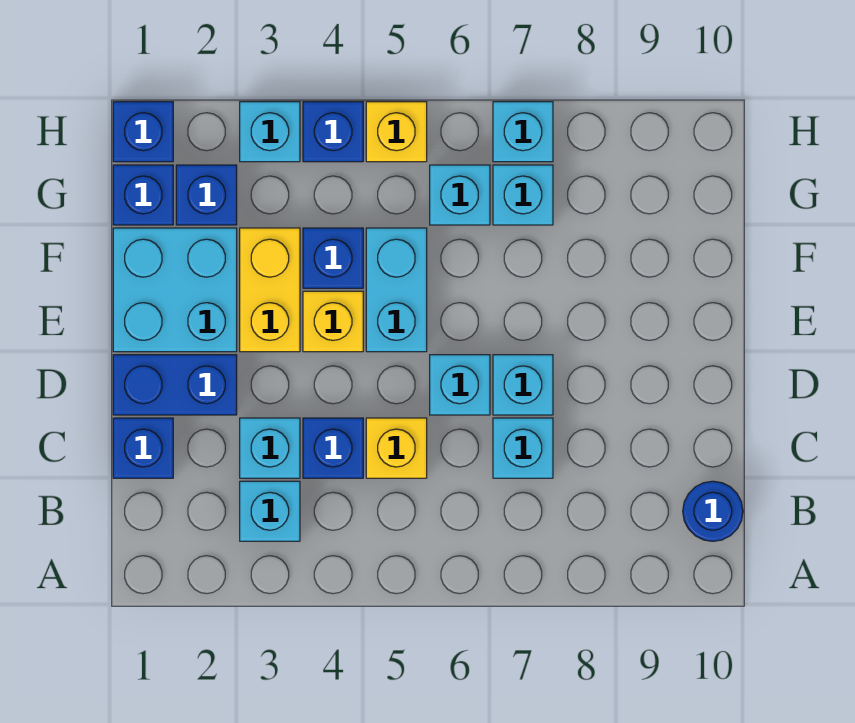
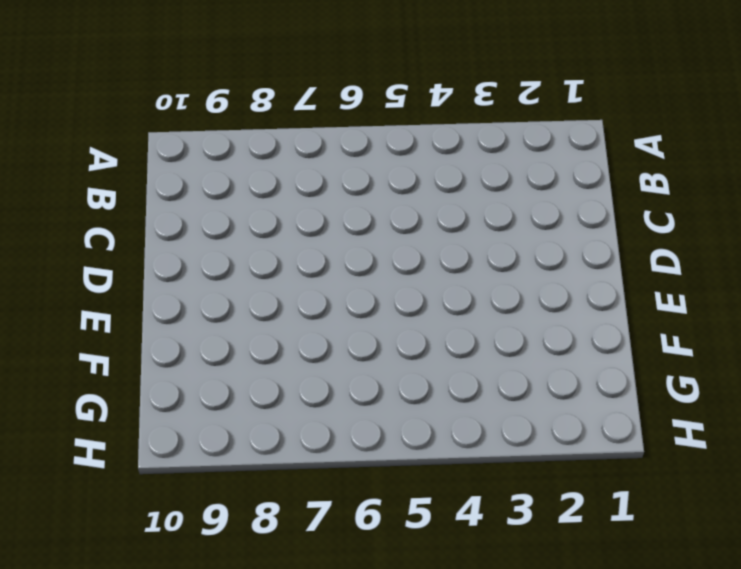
none -> cyan brick B3 level 1
none -> blue round brick B10 level 1
none -> blue brick C1 level 1

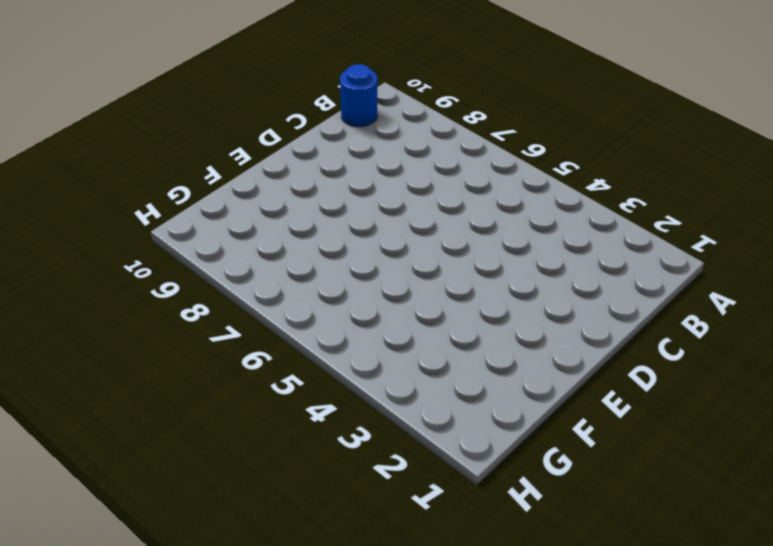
none -> cyan brick B3 level 1
none -> blue brick C1 level 1
none -> cyan brick C3 level 1

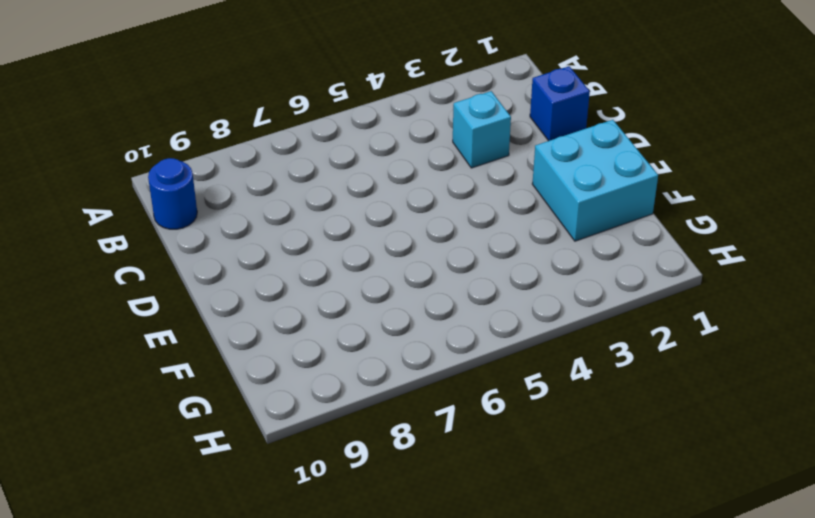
none -> cyan brick B3 level 1
none -> blue brick C4 level 1
none -> yellow brick C5 level 1

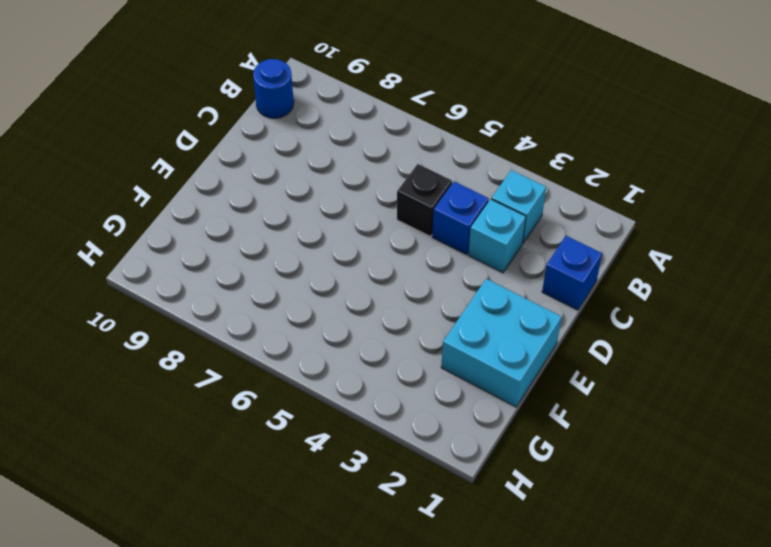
black brick C5 level 1 -> yellow brick C5 level 1
none -> cyan brick C7 level 1
none -> blue brick D1:D2 level 1
none -> cyan brick D6 level 1

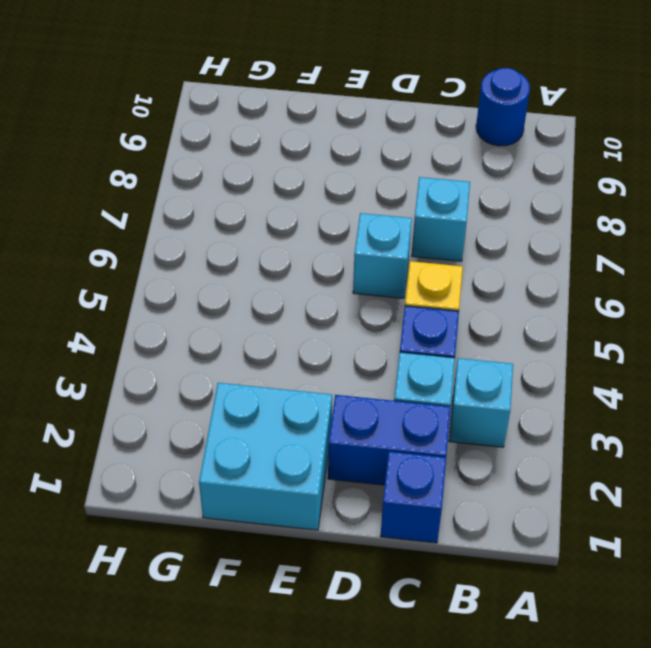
blue brick C2:D2 level 1 -> blue brick D1:D2 level 1
none -> cyan brick D7 level 1
none -> yellow brick E3:F3 level 1
none -> yellow brick E4 level 1

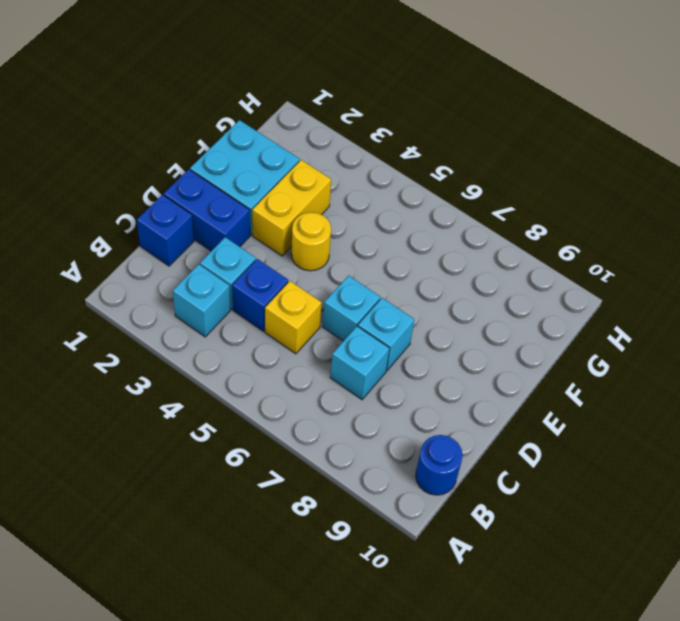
yellow round brick E4 level 1 -> yellow brick E4 level 1
none -> cyan brick E5:F5 level 1
none -> blue brick F4 level 1
none -> blue brick G1 level 1

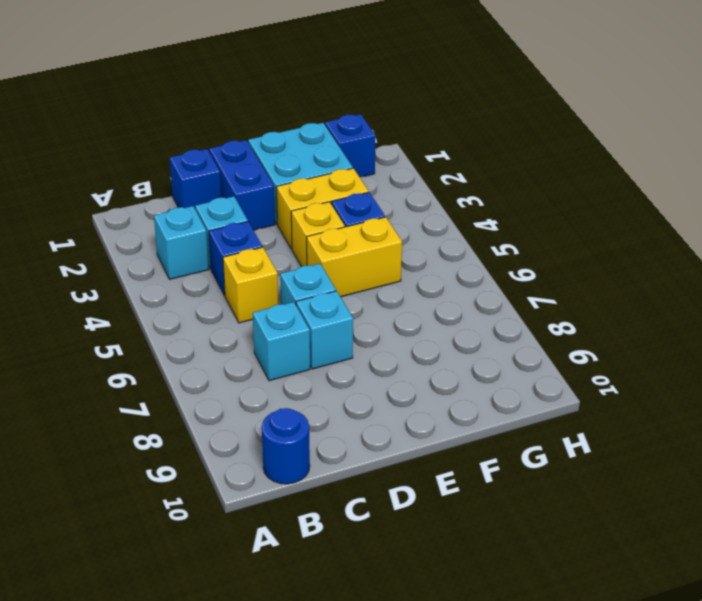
yellow brick E5:F5 level 1 -> cyan brick E5:F5 level 1
none -> blue brick G2 level 1
none -> cyan brick G6 level 1
none -> cyan brick G7 level 1

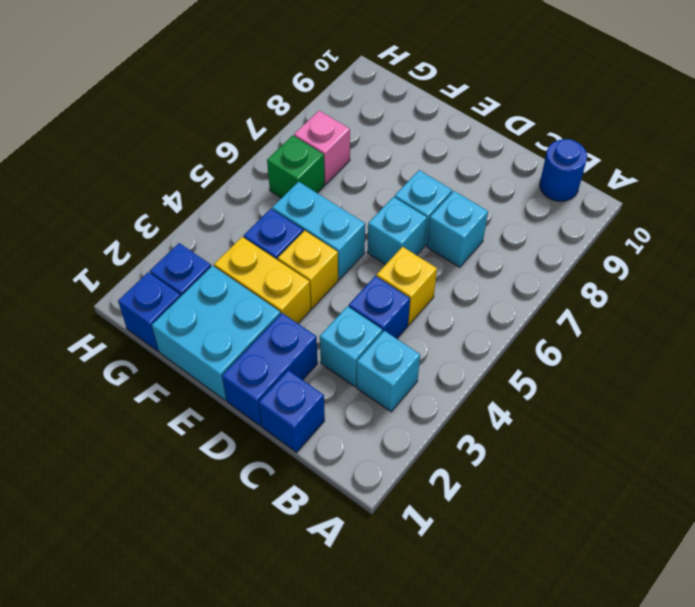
green brick G6 level 1 -> cyan brick G6 level 1
pink brick G7 level 1 -> cyan brick G7 level 1
none -> blue brick H1 level 1
none -> cyan brick H3 level 1
none -> blue brick H4 level 1

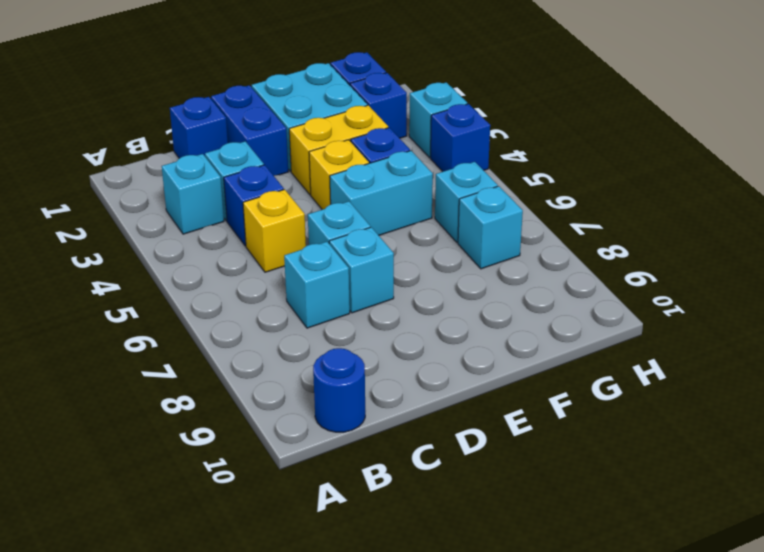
none -> blue brick H1 level 1
none -> yellow brick H5 level 1
none -> cyan brick H7 level 1

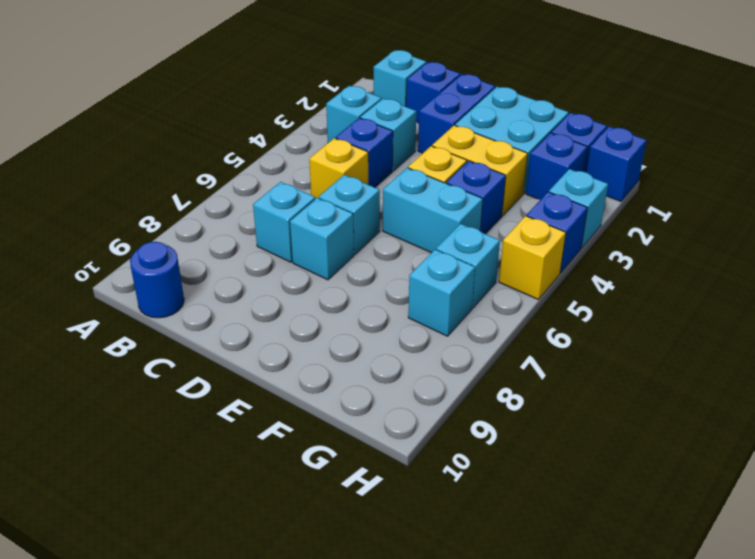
cyan brick B1 level 1 -> cyan brick H7 level 1

